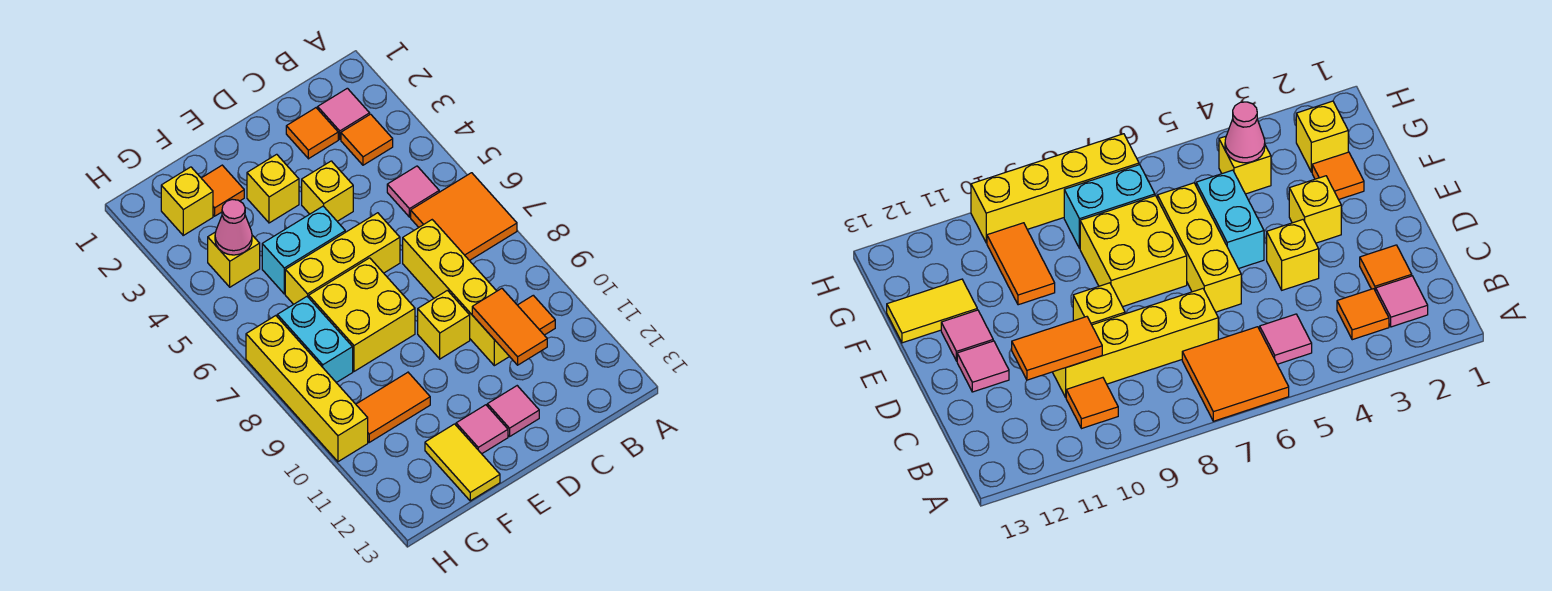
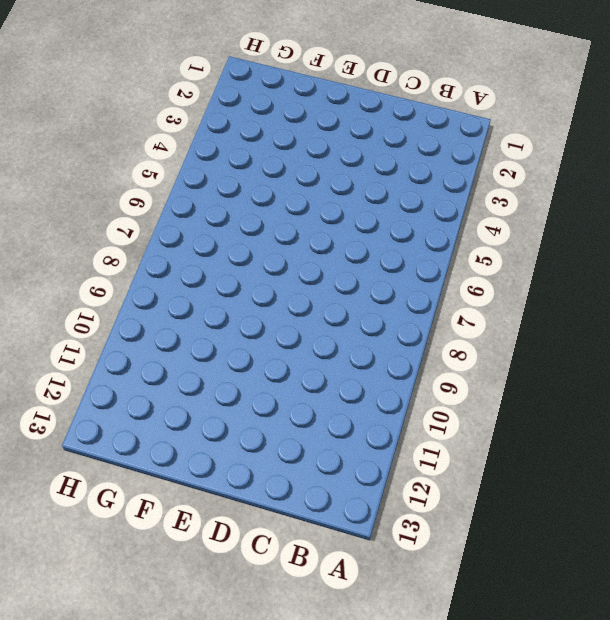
none -> orange tile A6:B7 level 1
none -> pink tile B2 level 1
none -> orange tile B3 level 1

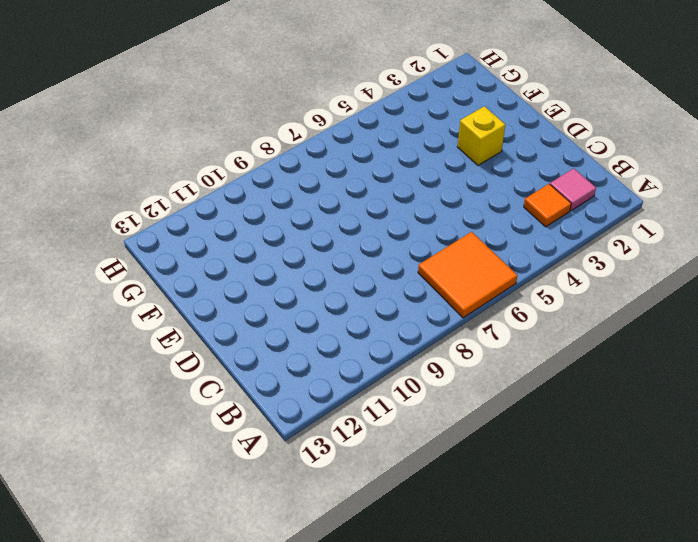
none -> pink tile B5 level 1
none -> orange tile B10 level 1
none -> orange tile C2 level 1

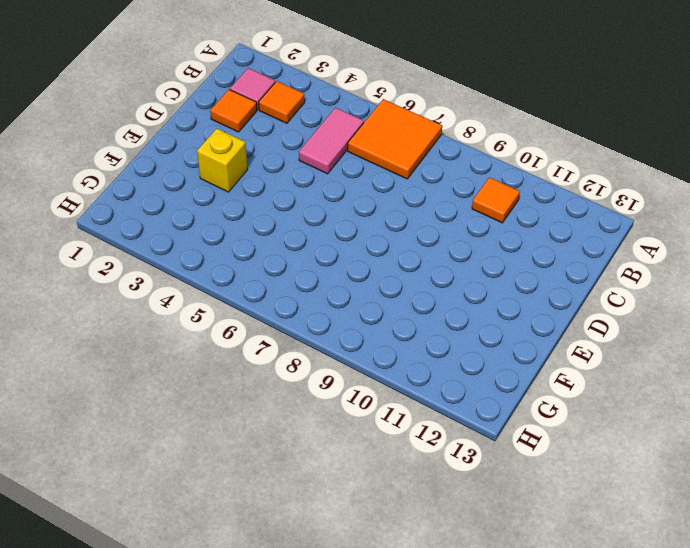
pink tile B5:C5 level 1 -> pink tile B5 level 1
none -> yellow brick C7:C10 level 1
none -> yellow brick D4 level 1
none -> yellow brick D6:F6 level 1

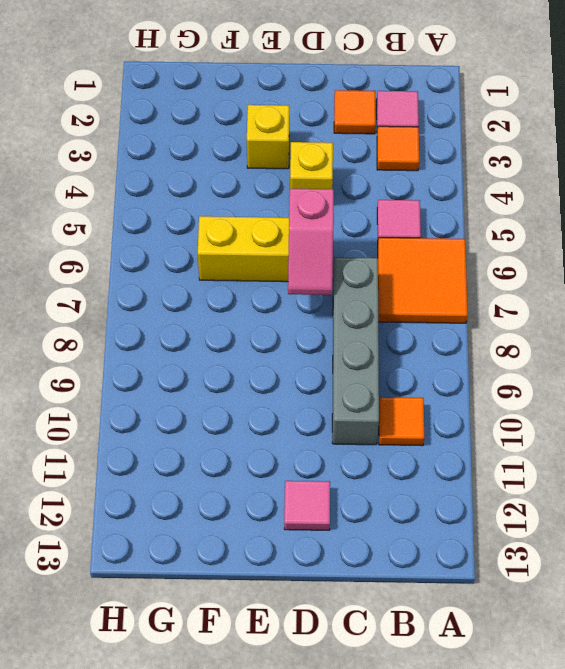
grey brick C7:C10 level 1 -> yellow brick C7:C10 level 1
pink slope D6:D7 level 2 top 6 -> none
none -> yellow brick D9 level 1
none -> cyan brick E5:F5 level 1
none -> yellow brick E7:F8 level 1

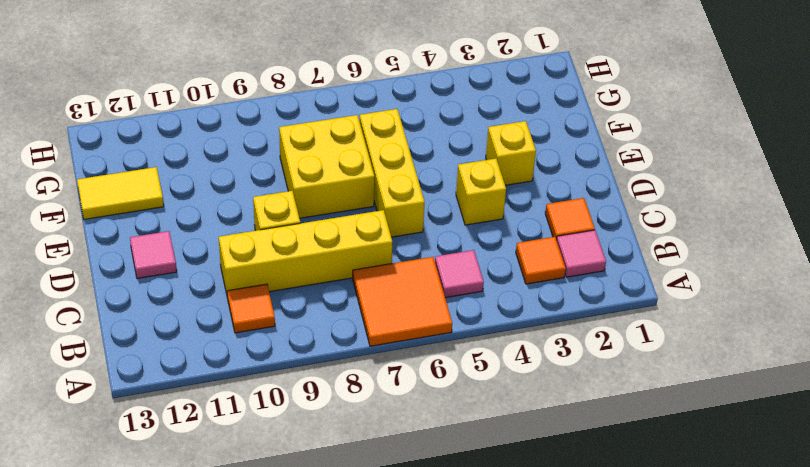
none -> cyan brick E5:F5 level 1
none -> pink tile E12 level 1
none -> orange tile F2 level 1

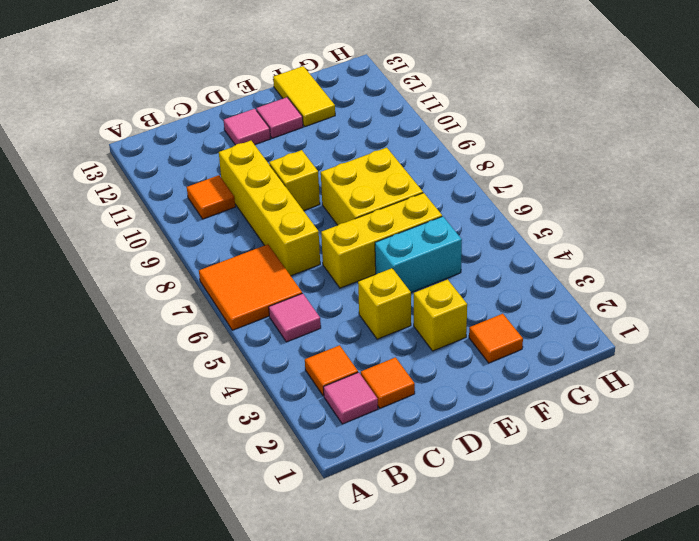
none -> orange tile F10:G10 level 1
none -> yellow brick G2 level 1
none -> yellow brick G4 level 1

